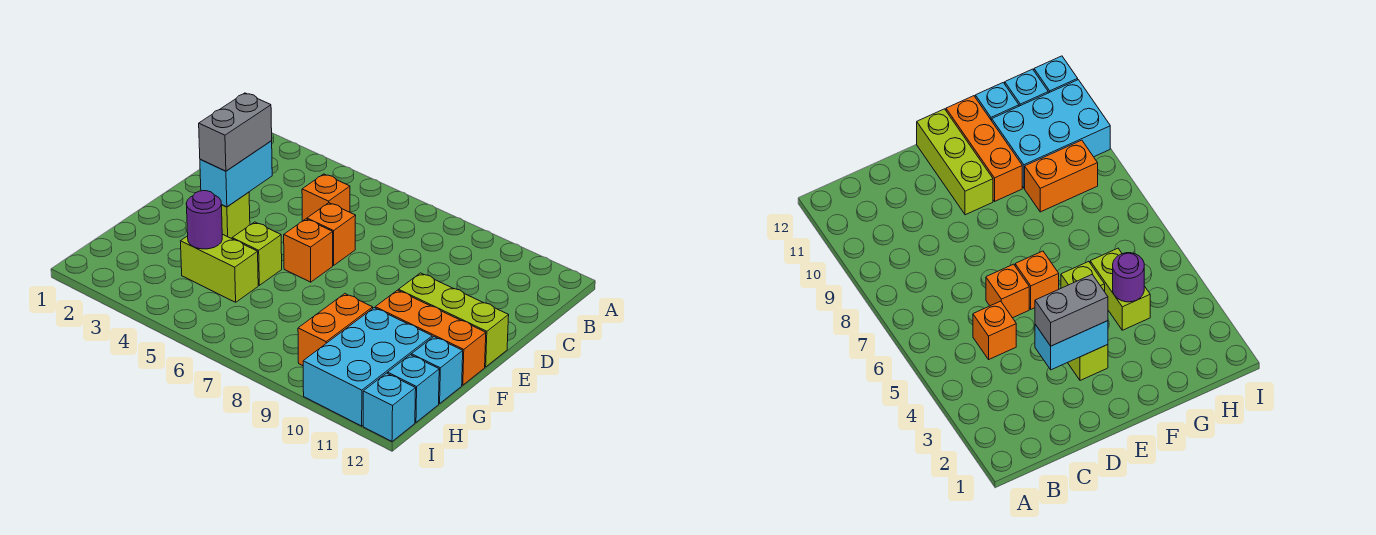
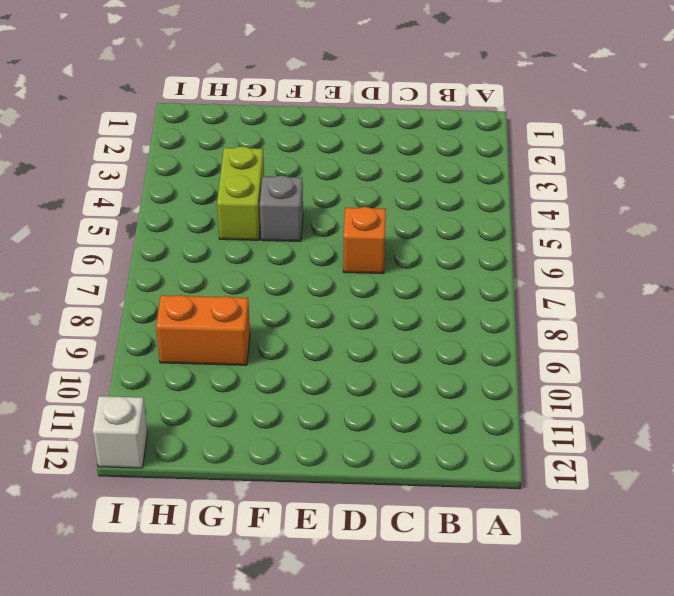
grey brick F5 level 1 -> lime brick F5 level 1
white brick I12 level 1 -> cyan brick I12 level 1
none -> orange brick C5 level 1
none -> lime brick E3 level 1
none -> orange brick E6 level 1

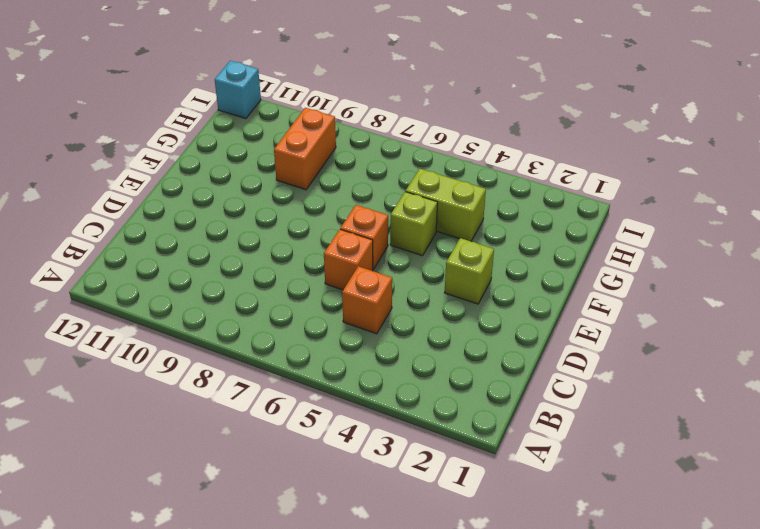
none -> lime brick E10:E12 level 1
none -> orange brick F10:F12 level 1
none -> cyan brick G10:I11 level 1

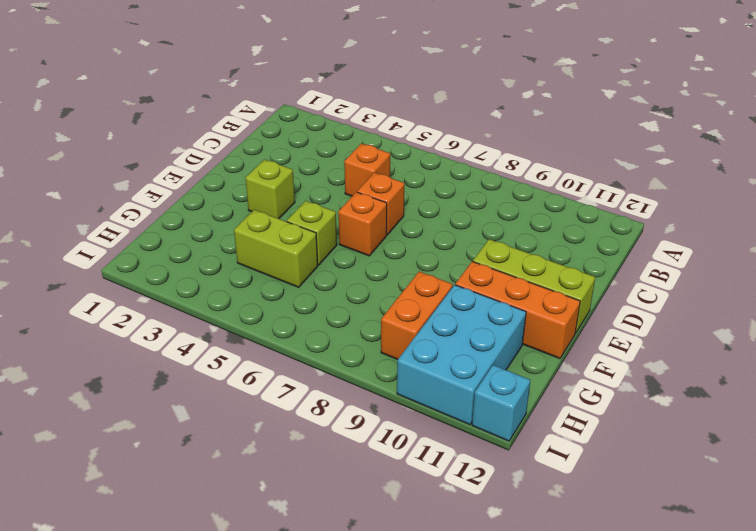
none -> cyan brick G12 level 1
none -> cyan brick H12 level 1
none -> cyan brick D3:E3 level 2

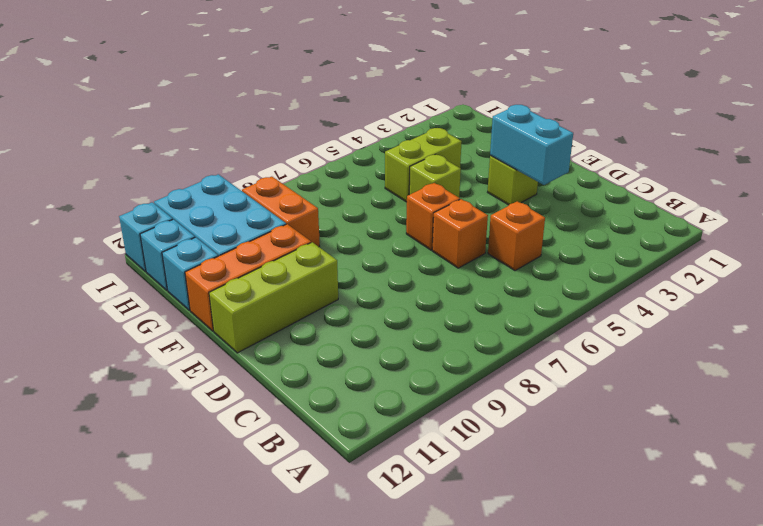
none -> purple round brick G4 level 2
none -> grey brick D3:E3 level 3

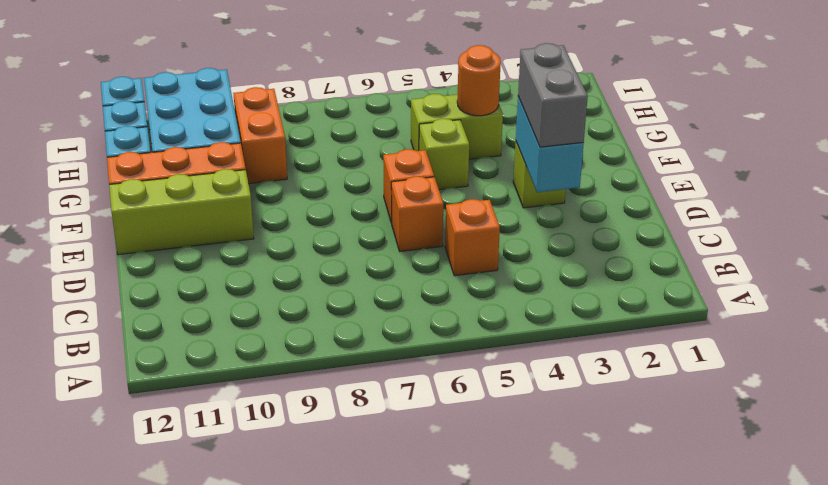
orange round brick G4 level 2 -> purple round brick G4 level 2

